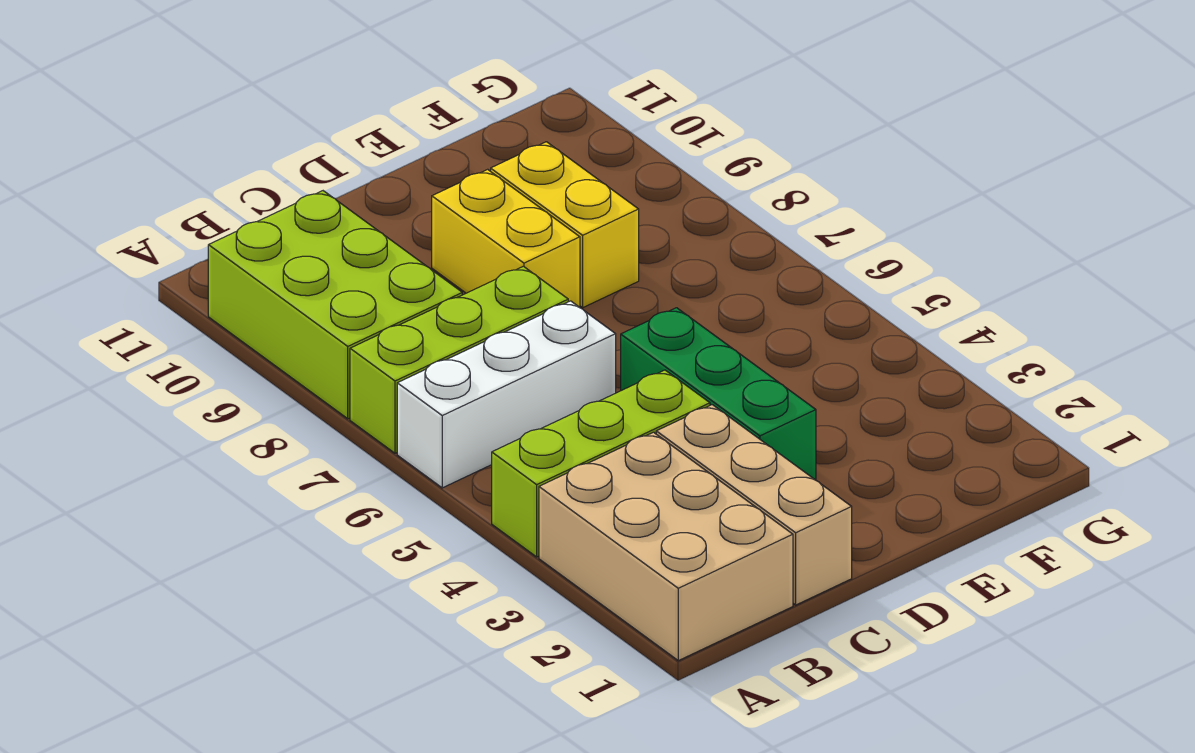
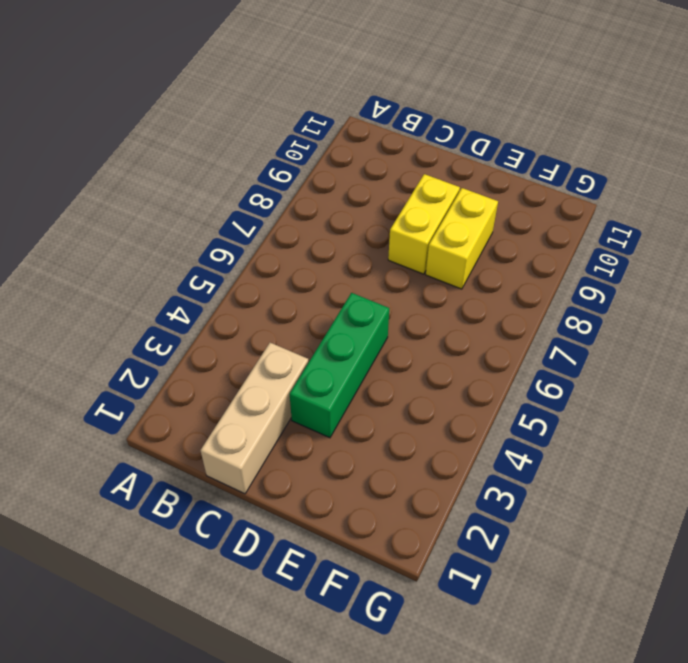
none -> tan brick A1:B3 level 1
none -> lime brick A4:C4 level 1

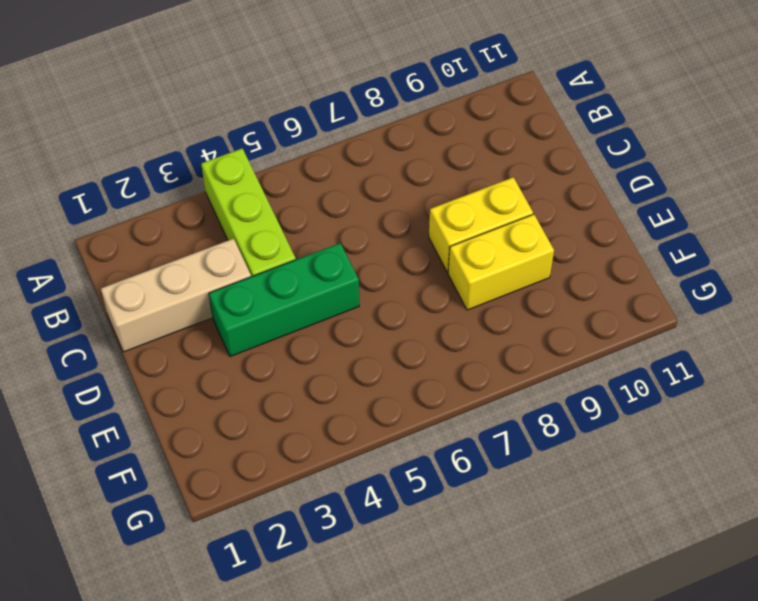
none -> tan brick A1:B3 level 1
none -> white brick A6:C6 level 1

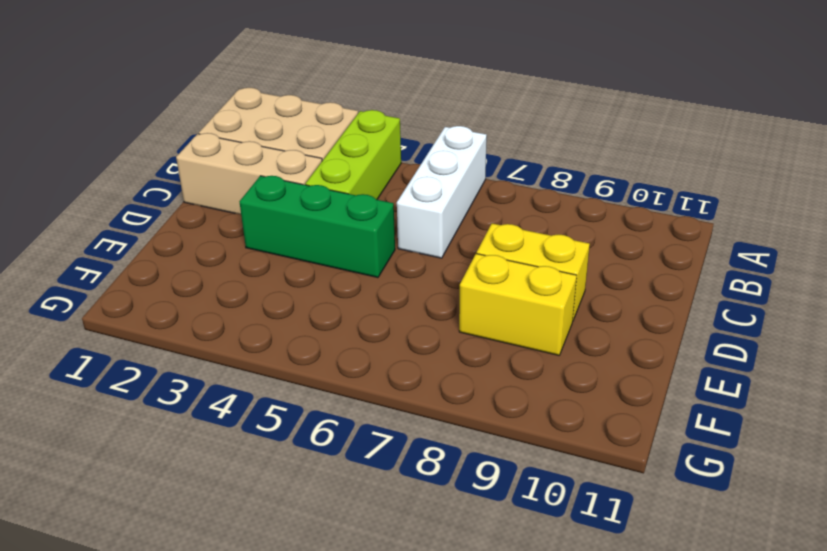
none -> lime brick A7:C7 level 1
none -> lime brick A8:B10 level 1

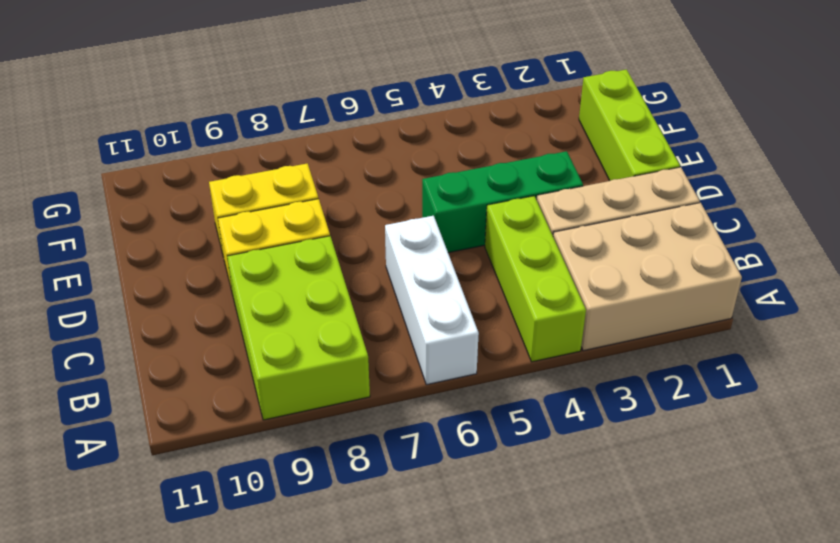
lime brick A8:C9 level 1 -> lime brick A8:B10 level 1
lime brick D1:F1 level 1 -> lime brick A7:C7 level 1

